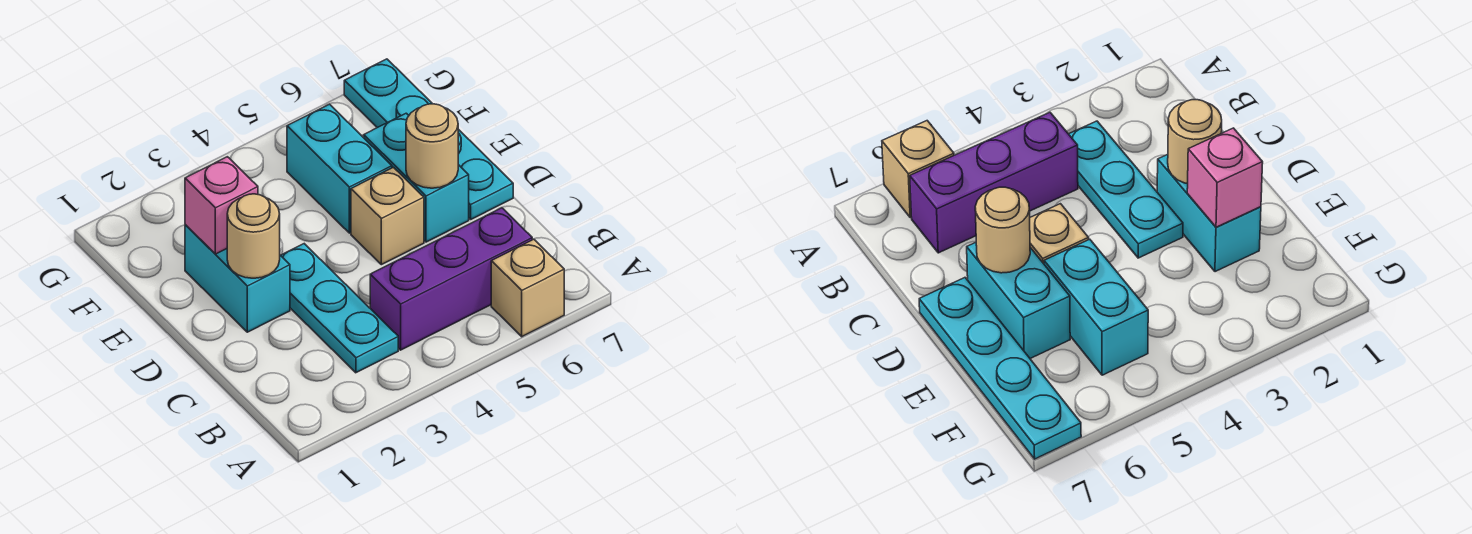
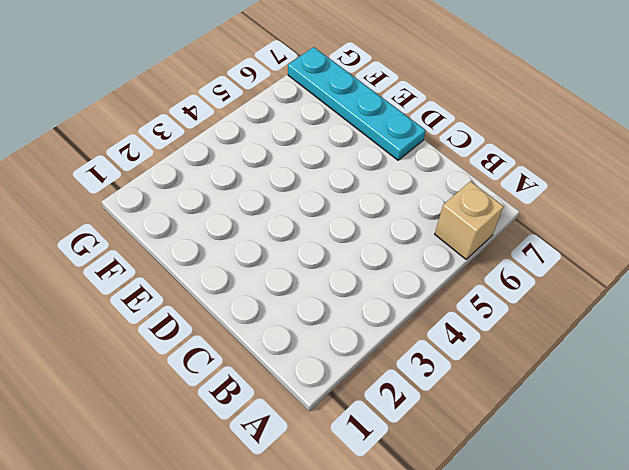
none -> cyan plate B3:D3 level 1
none -> purple brick B4:B6 level 1

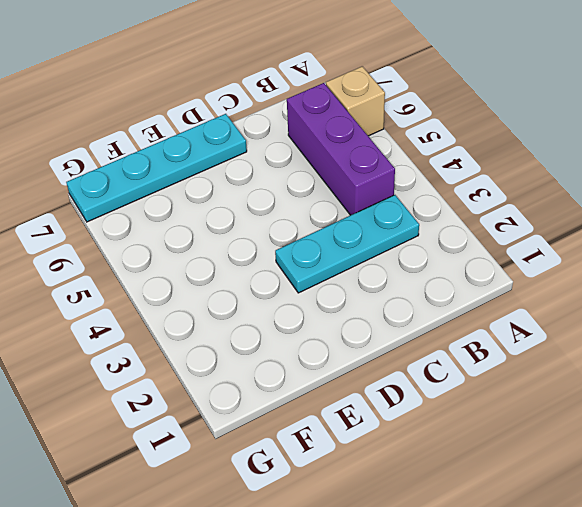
none -> cyan brick D2:E2 level 1
none -> tan brick D5 level 1

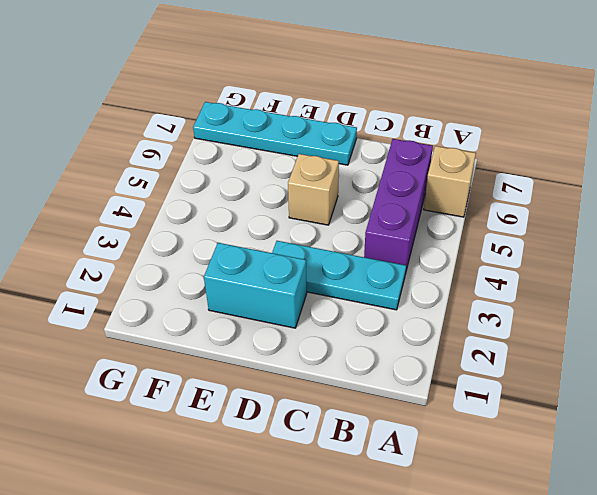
none -> cyan brick D6:E6 level 1
none -> cyan brick E5:F5 level 1

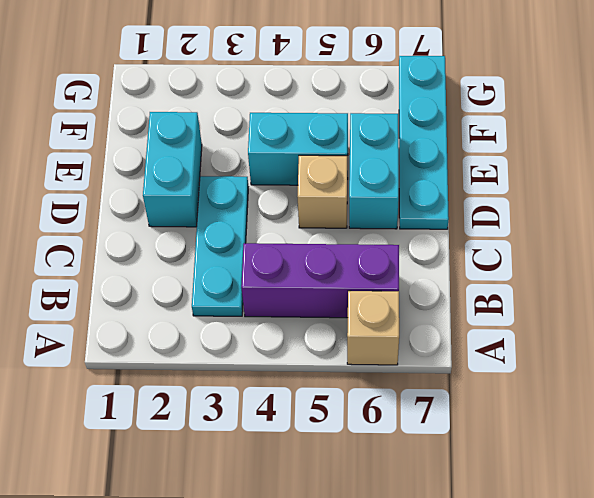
cyan brick E4:E5 level 1 -> cyan brick E5:F5 level 1
none -> tan round brick D2 level 2
none -> tan round brick D6 level 2

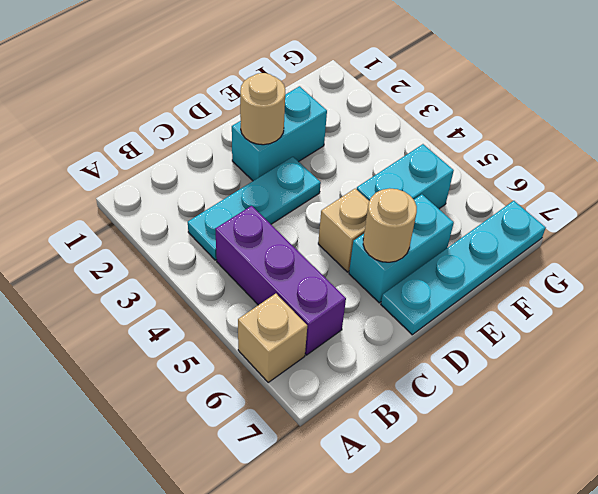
none -> pink brick E2 level 2

